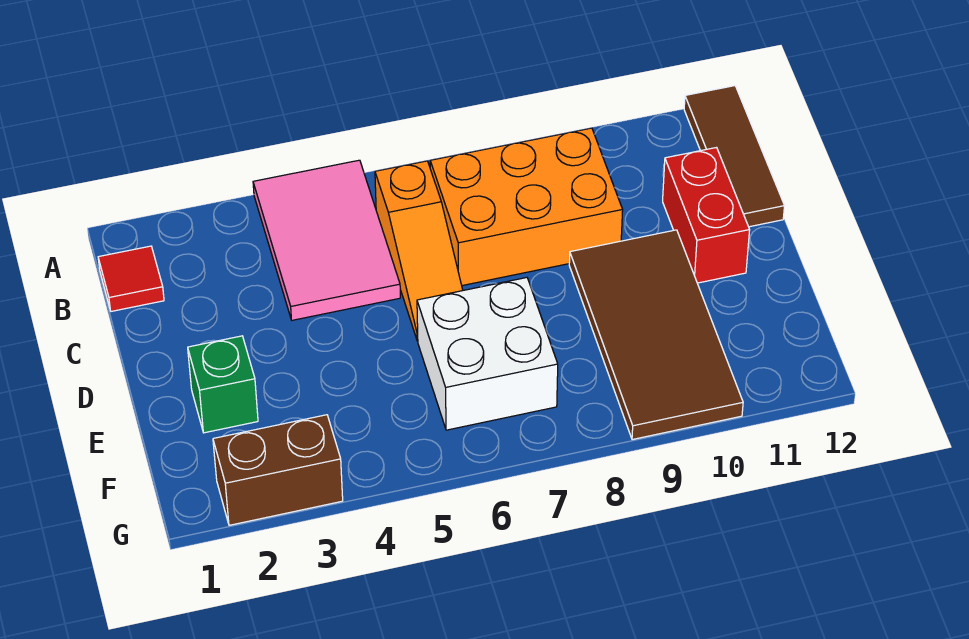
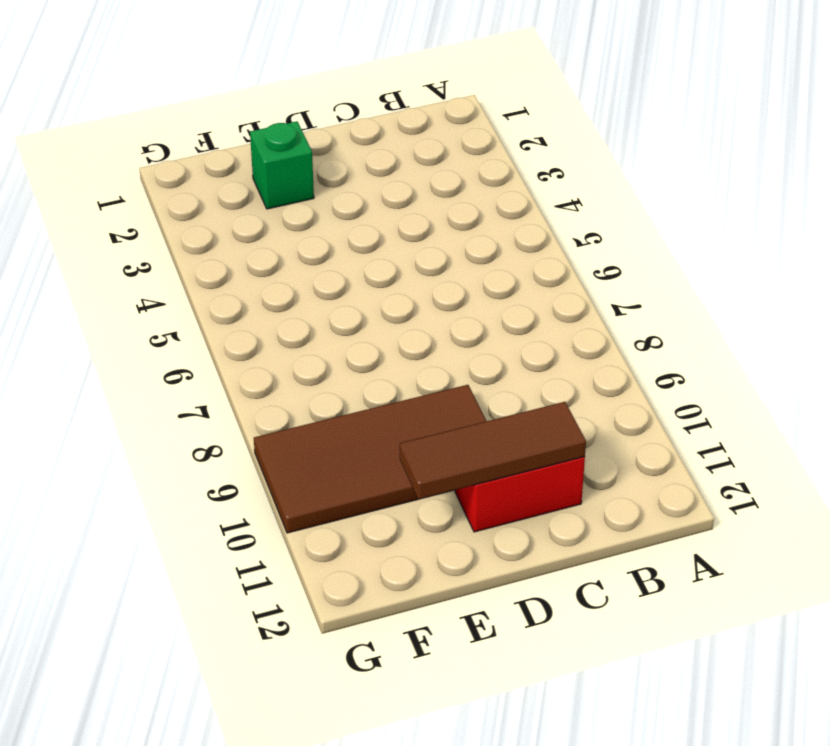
brown tile C11:E11 level 2 -> brown tile A12:C12 level 1
none -> pink tile A4:C5 level 1
none -> red tile B1 level 1

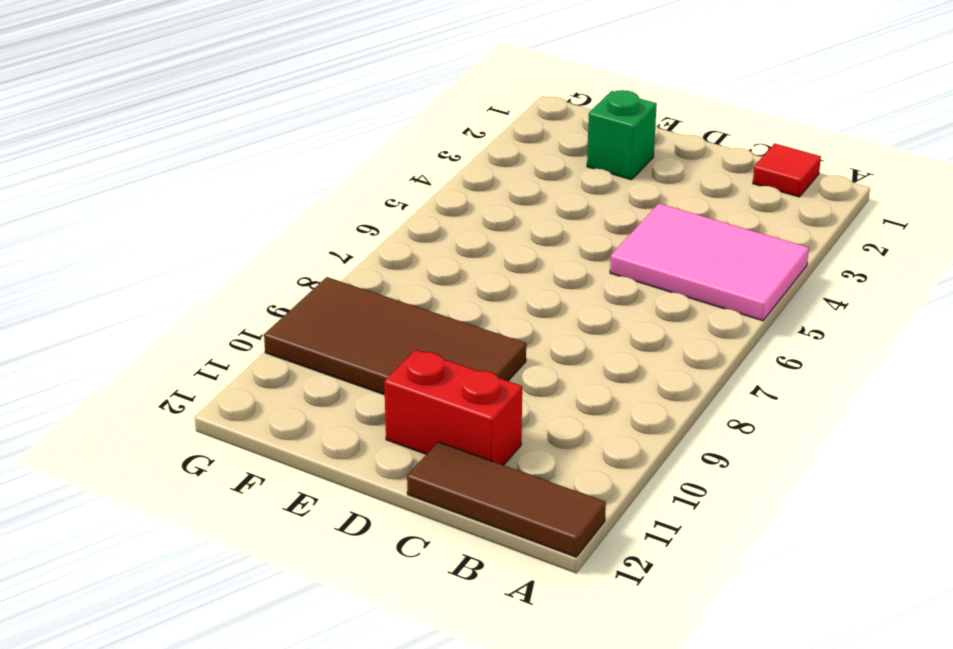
none -> orange slope B6:D6 level 1 top B
none -> orange brick B7:C9 level 1

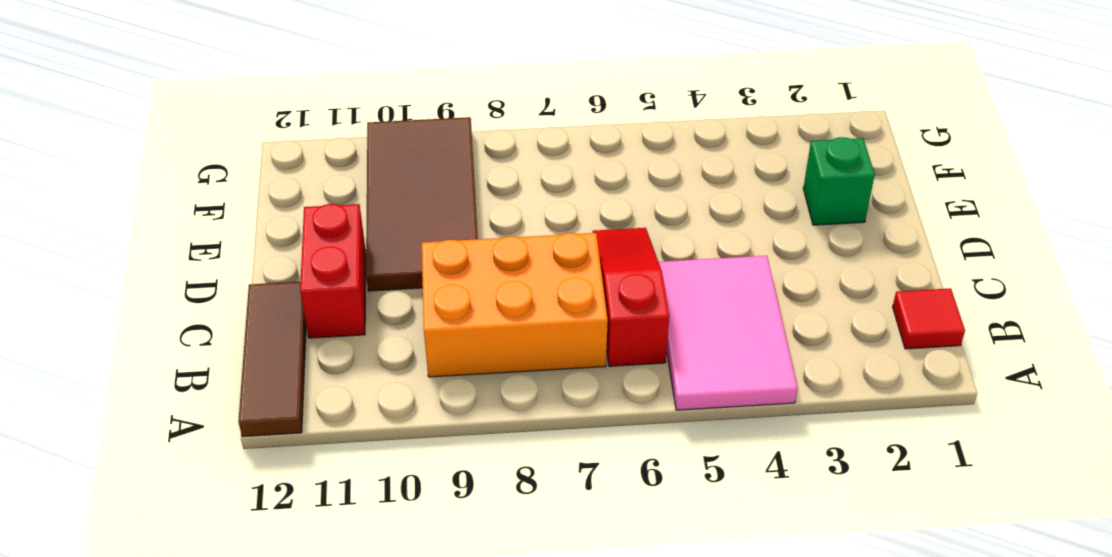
red slope B6:D6 level 1 top B -> orange slope B6:D6 level 1 top B
none -> white brick E6:F7 level 1
none -> brown brick G2:G3 level 1

